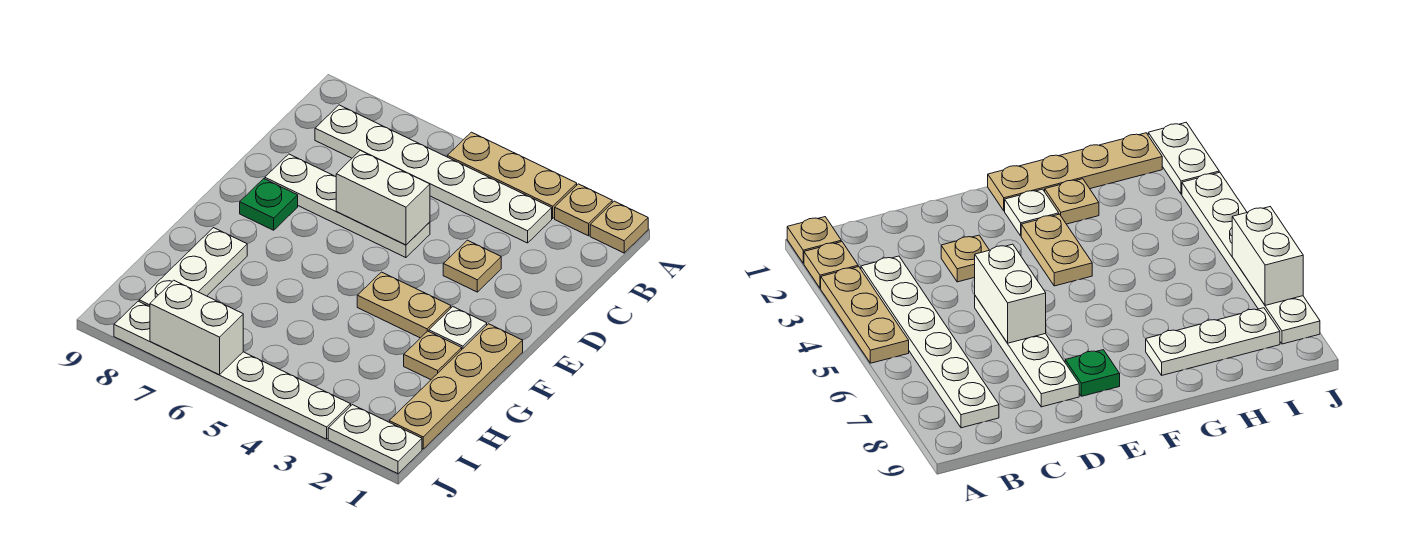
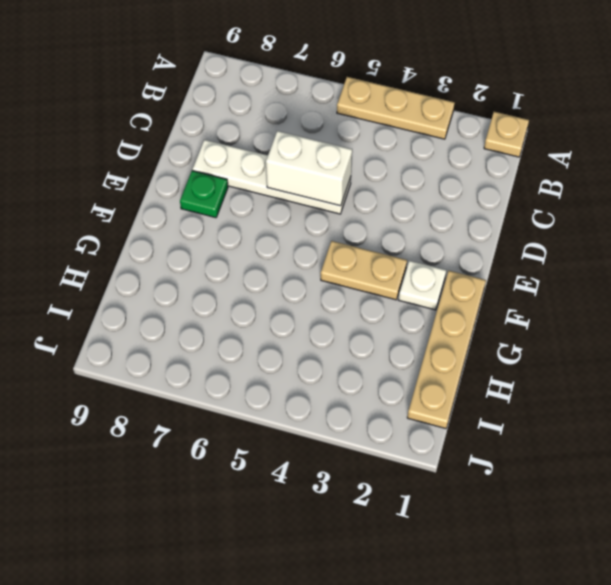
none -> tan plate A2 level 1
none -> white plate B3:B8 level 1
none -> tan plate D3 level 1

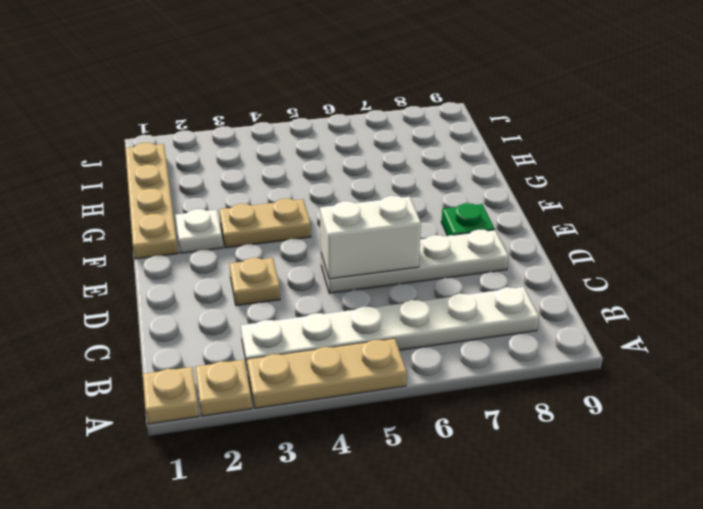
none -> tan plate G2 level 1
none -> white plate G8:I8 level 1
none -> white plate J1:J2 level 1

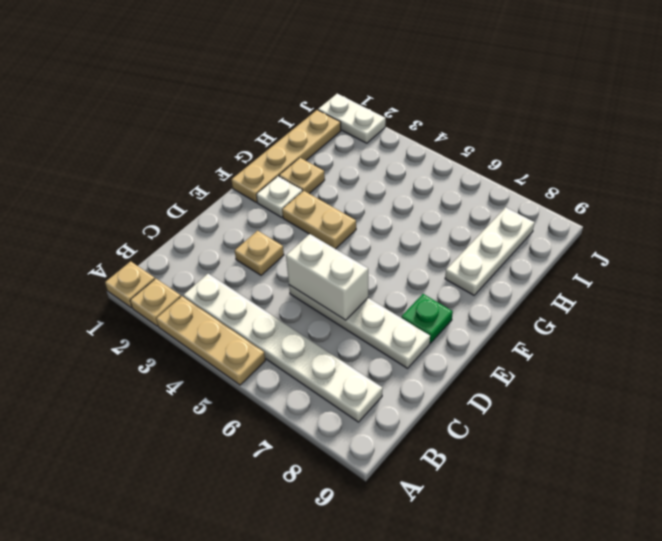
none -> white plate J3:J8 level 1
none -> white brick J6:J7 level 2

